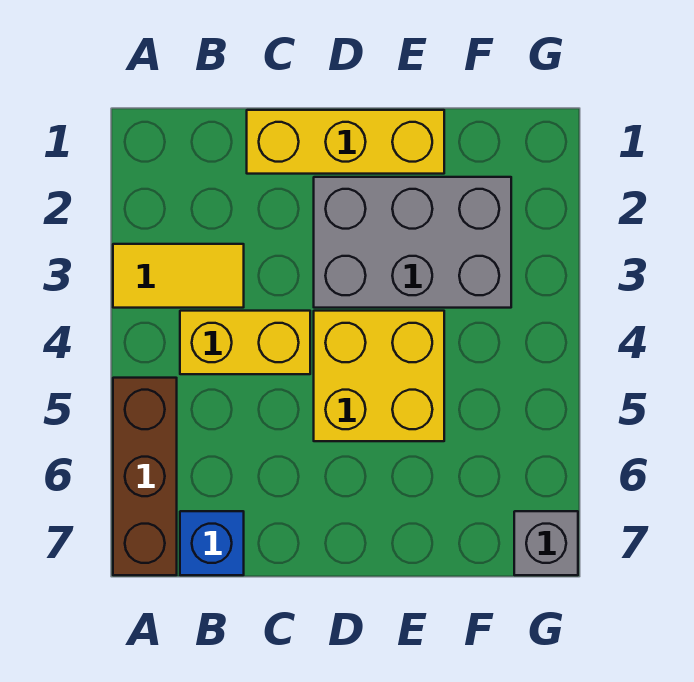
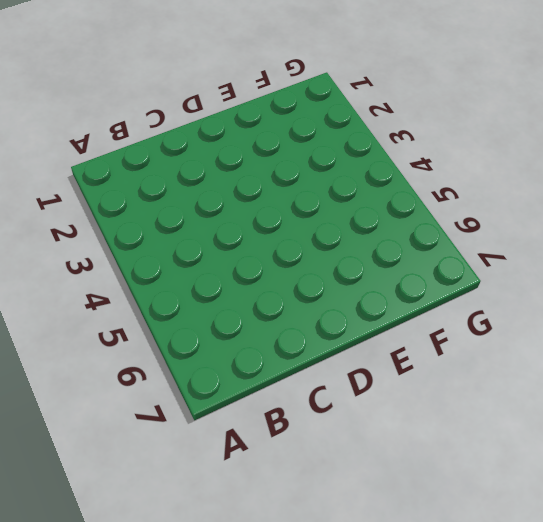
none -> yellow tile A3:B3 level 1
none -> brown brick A5:A7 level 1

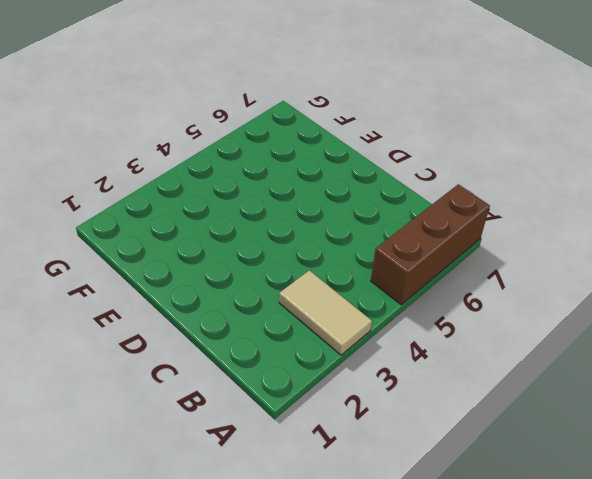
tan tile A3:B3 level 1 -> yellow tile A3:B3 level 1
none -> yellow brick B4:C4 level 1
none -> blue brick B7 level 1

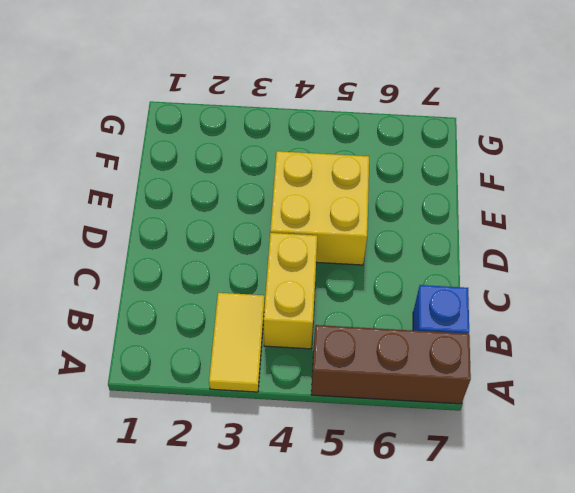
none -> yellow brick C1:E1 level 1
none -> grey brick D2:F3 level 1

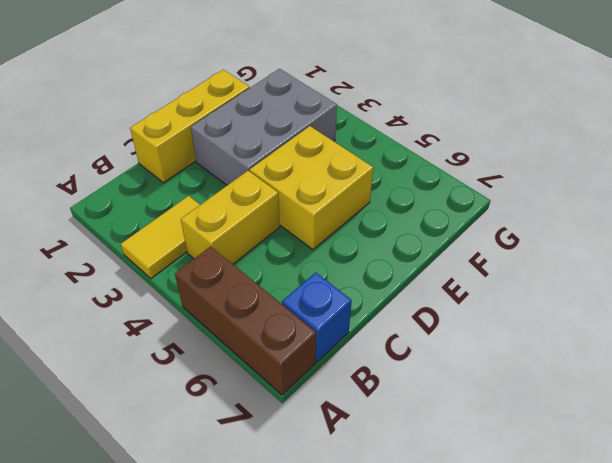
none -> grey brick G7 level 1

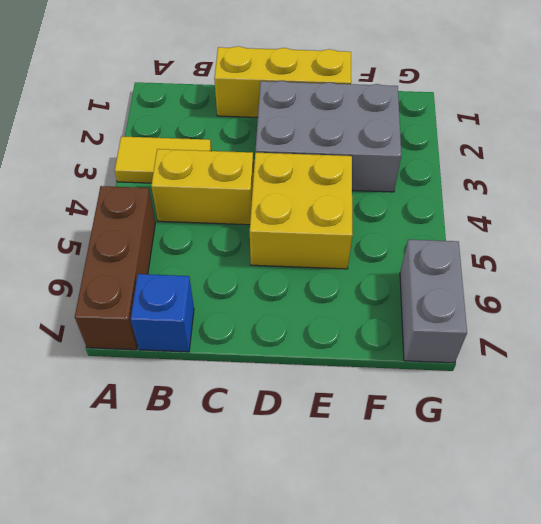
grey brick G6:G7 level 1 -> grey brick G7 level 1

